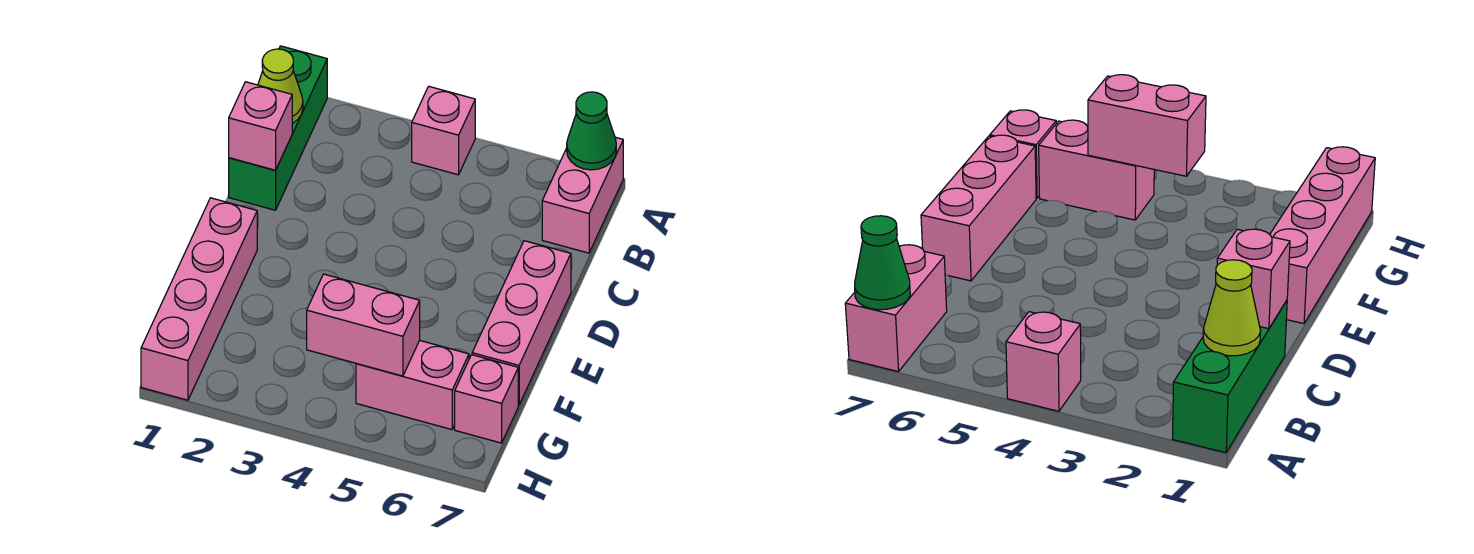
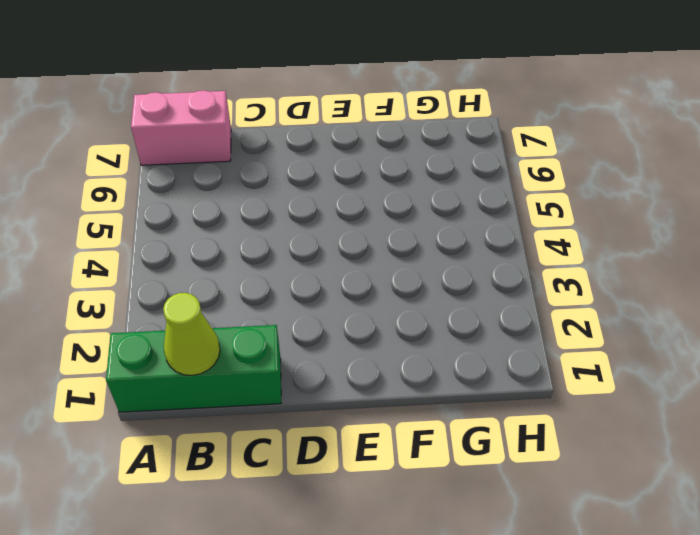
none -> pink brick A4 level 1
none -> pink brick D7:F7 level 1

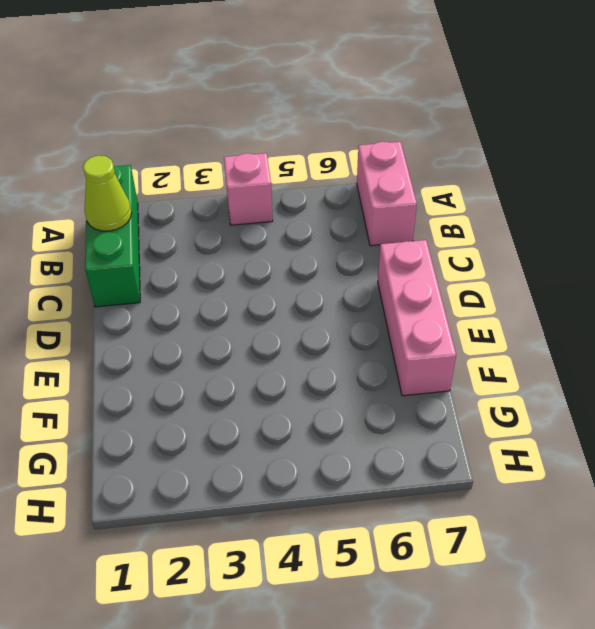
none -> pink brick E1:H1 level 1
none -> pink brick G5:G6 level 1

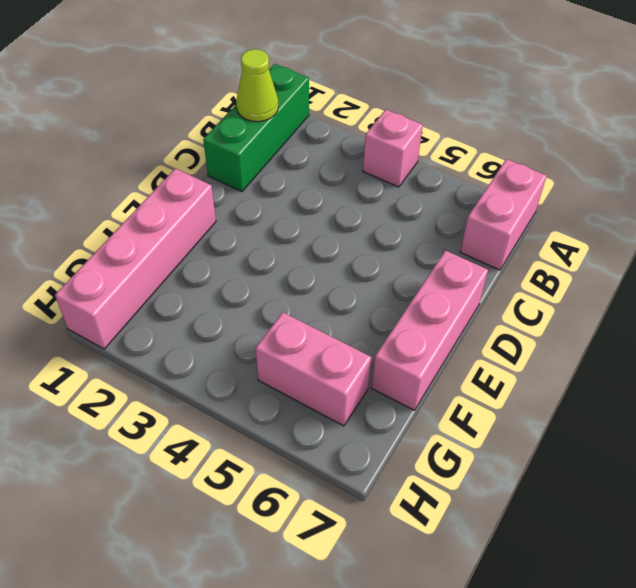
none -> pink brick G7 level 1
none -> green cone A7 level 2

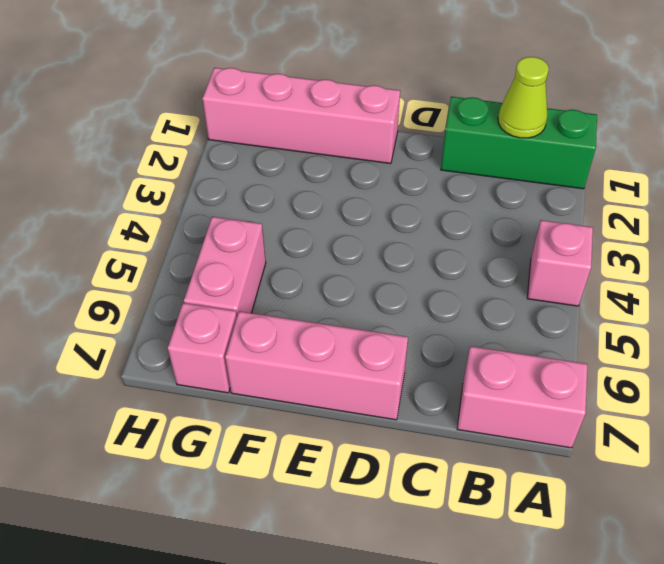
none -> green cone A7 level 2
none -> pink brick C1 level 2

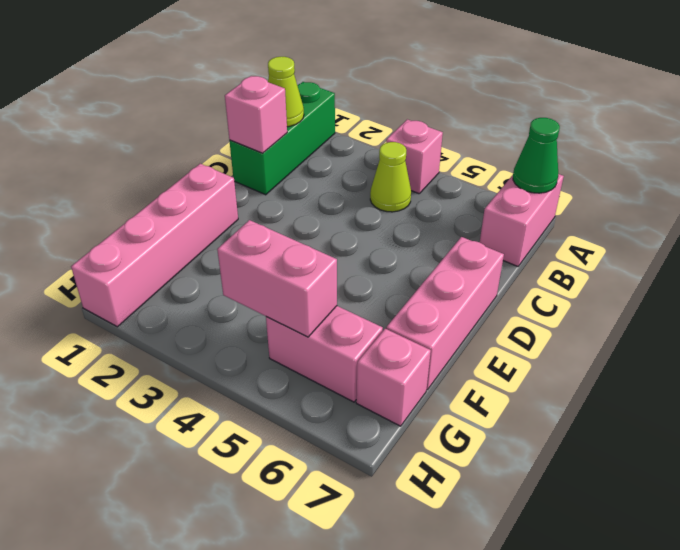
lime cone B4 level 1 -> none

